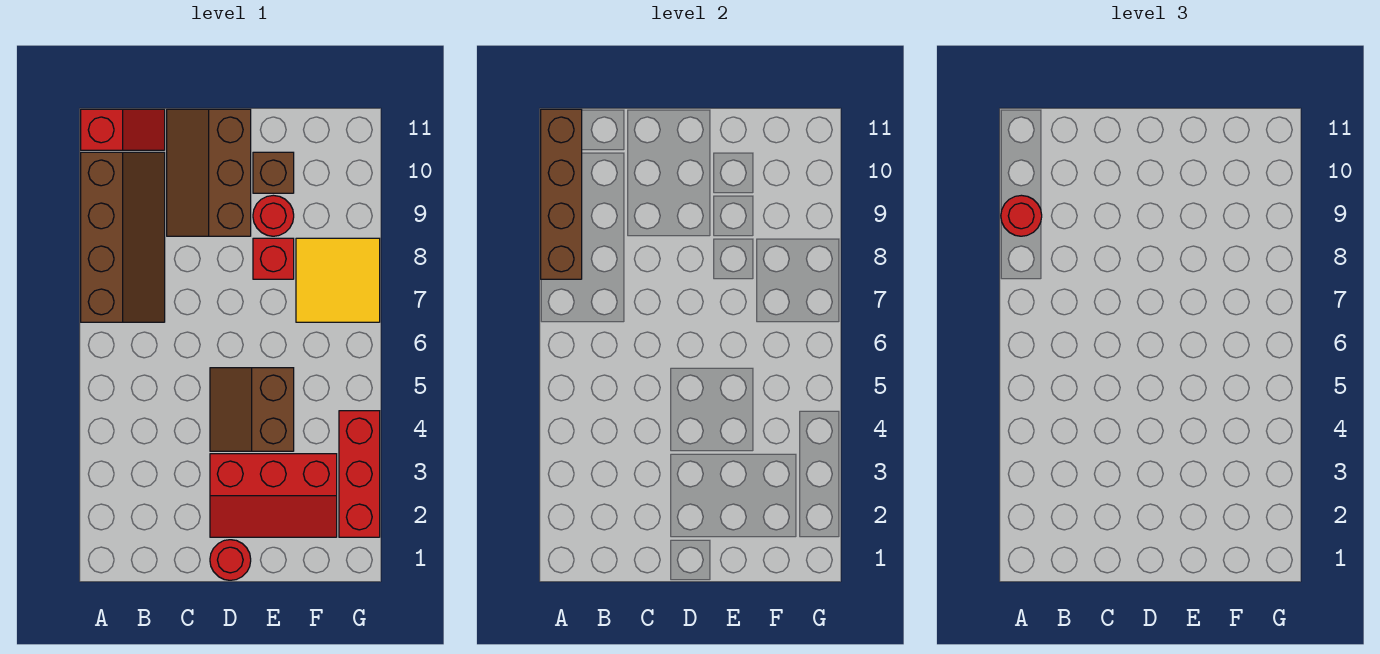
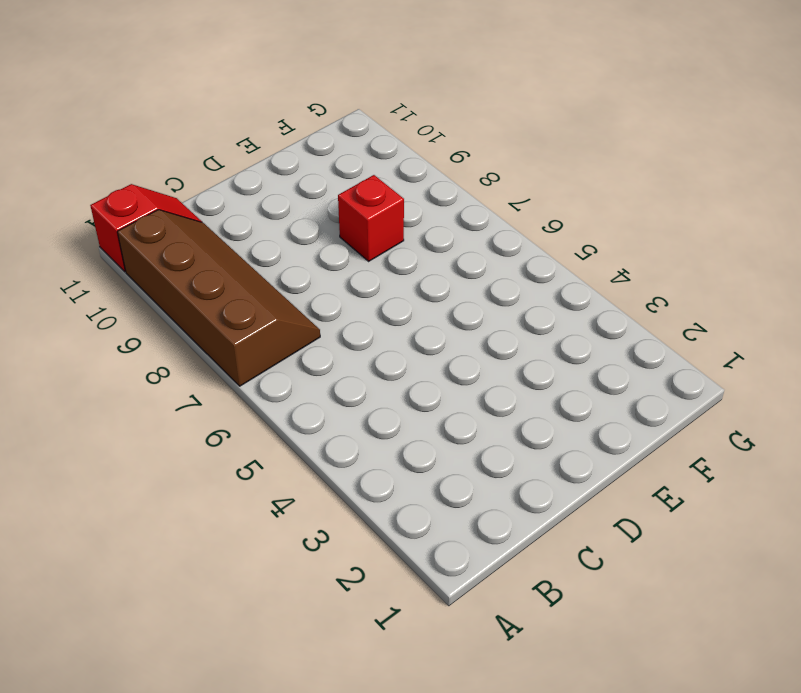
none -> brown slope C9:D11 level 1 top D
none -> red round brick D1 level 1
none -> red slope D2:F3 level 1 top 3

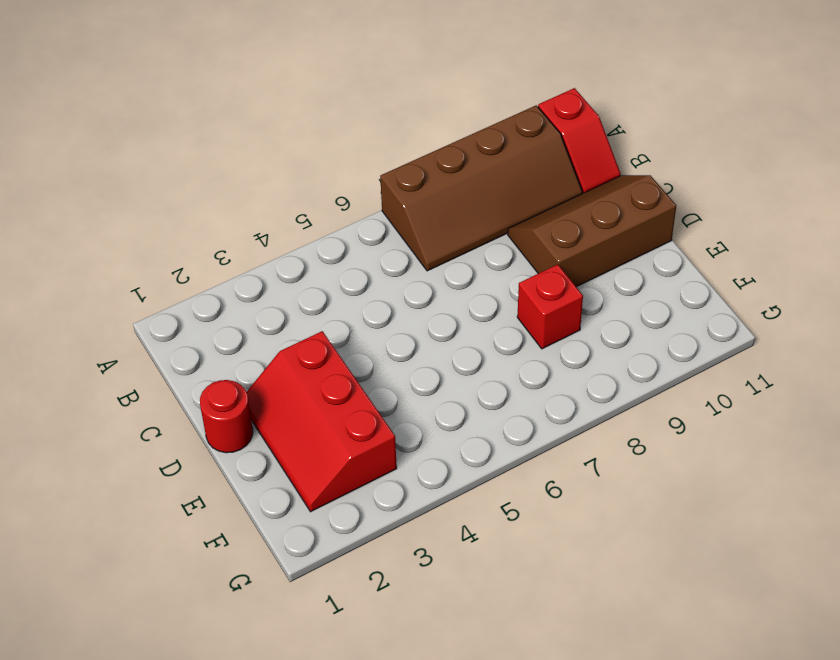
none -> brown slope D4:E5 level 1 top E
none -> red round brick E9 level 1
none -> brown brick E10 level 1

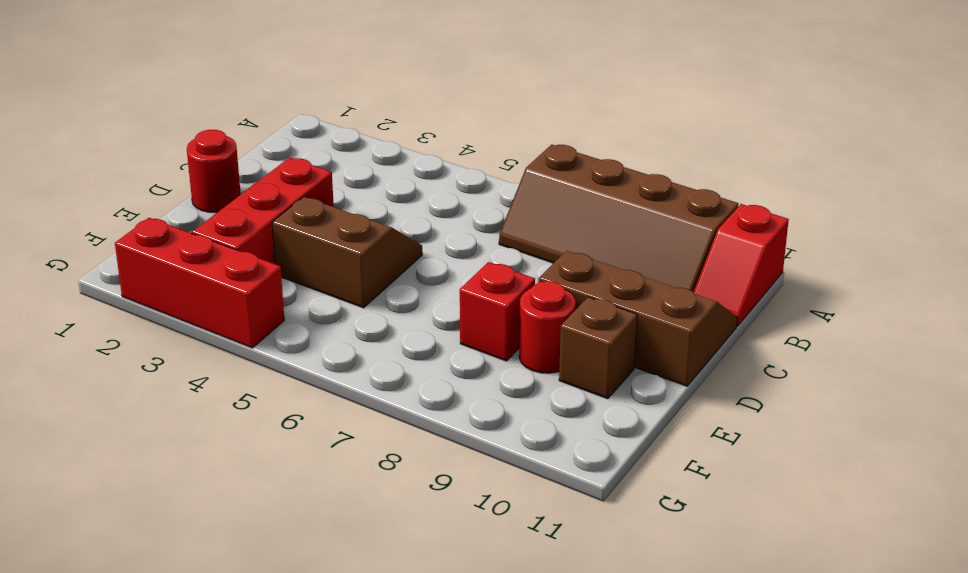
none -> yellow tile F7:G8 level 1
none -> brown brick A8:A11 level 2
none -> red round brick A9 level 3

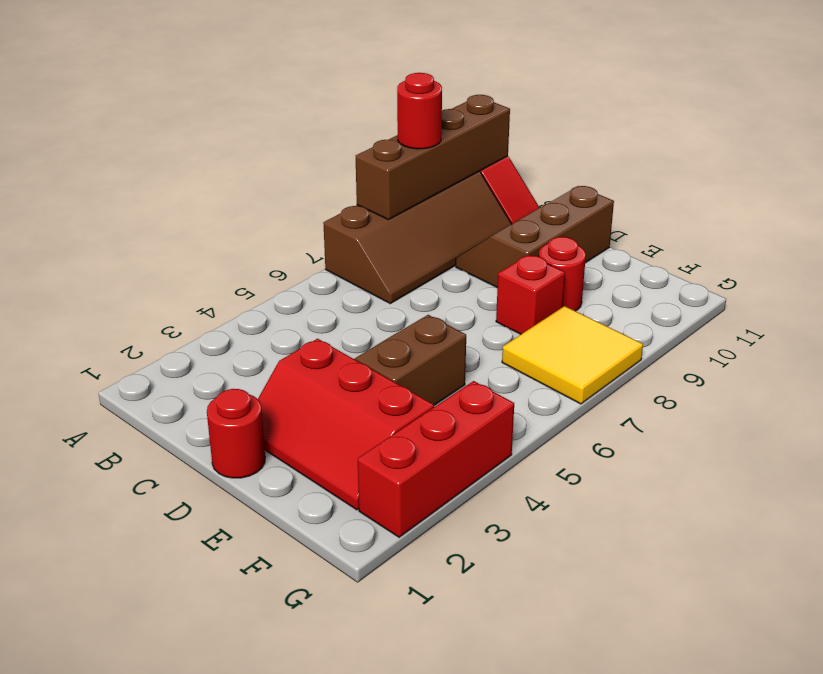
none -> brown brick E10 level 1

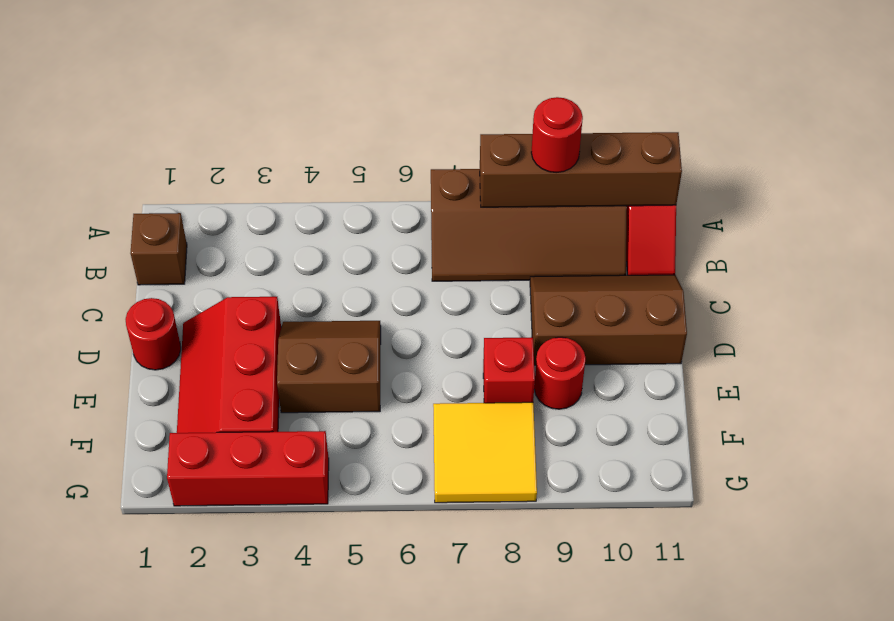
brown brick B1 level 1 -> brown brick E10 level 1

